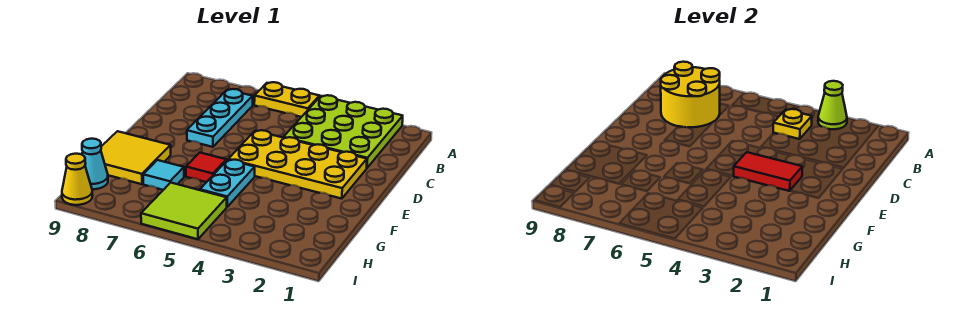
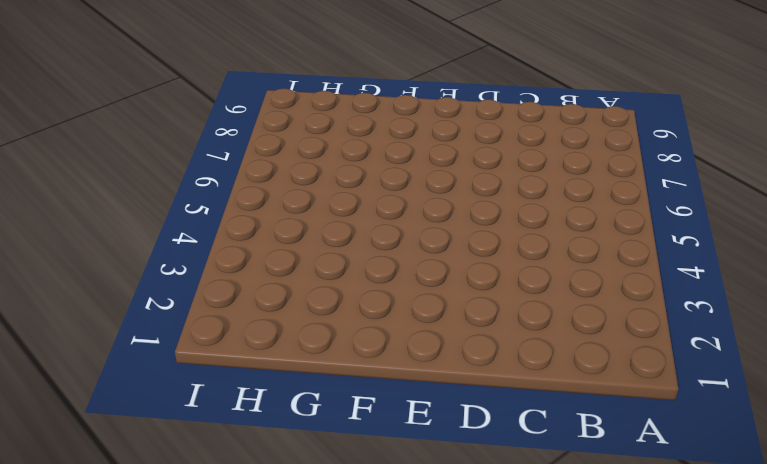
none -> lime plate A2:C4 level 1
none -> yellow plate A5:A6 level 1
none -> cyan plate B7:D7 level 1

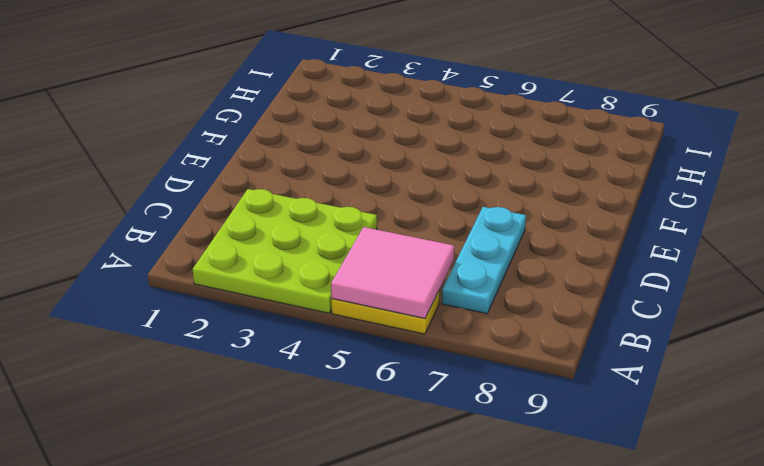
pink tile A5:B6 level 2 -> none
none -> yellow plate D2:E5 level 1
none -> cyan plate F5:G5 level 1
none -> red tile F6 level 1

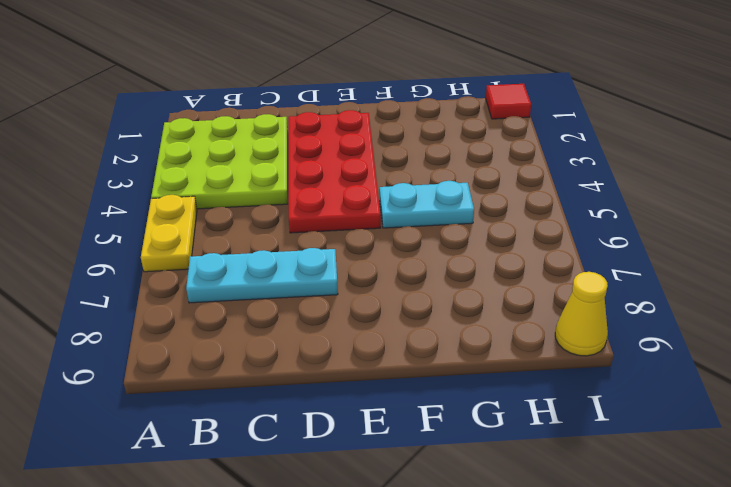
red plate D2:E5 level 1 -> yellow plate D2:E5 level 1
red tile I1 level 1 -> red tile F6 level 1
none -> yellow tile F8:G9 level 1
none -> cyan tile G7 level 1
none -> lime tile H5:I6 level 1

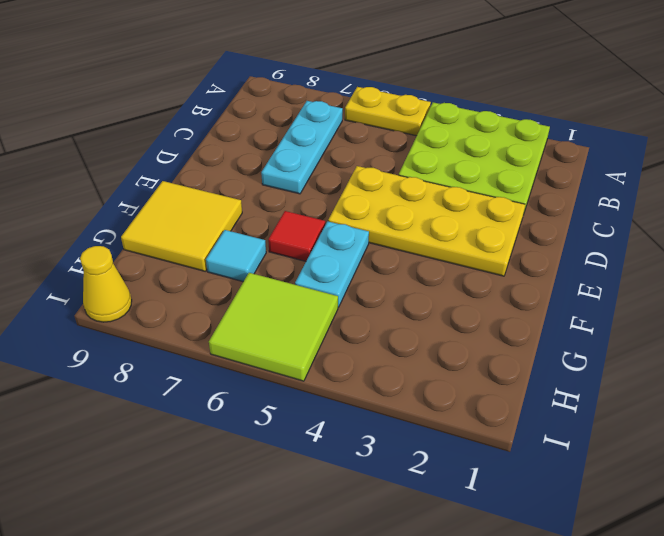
none -> cyan cone H9 level 1
none -> lime cone A3 level 2
none -> yellow plate B4 level 2

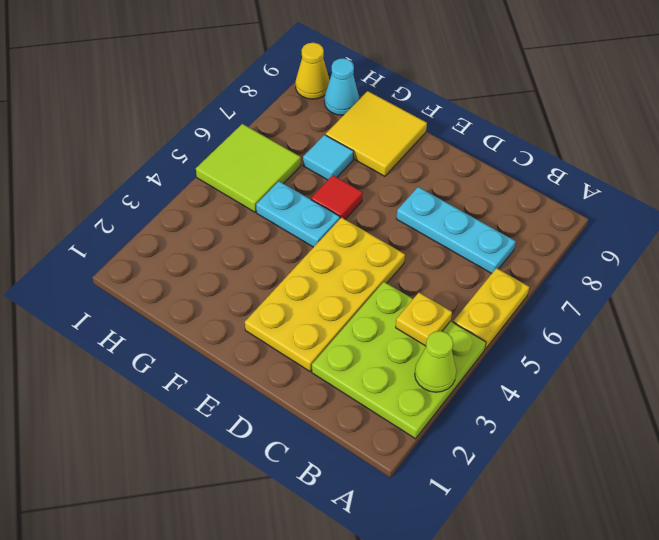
none -> yellow round brick B7:C8 level 2
none -> red tile E3:E4 level 2

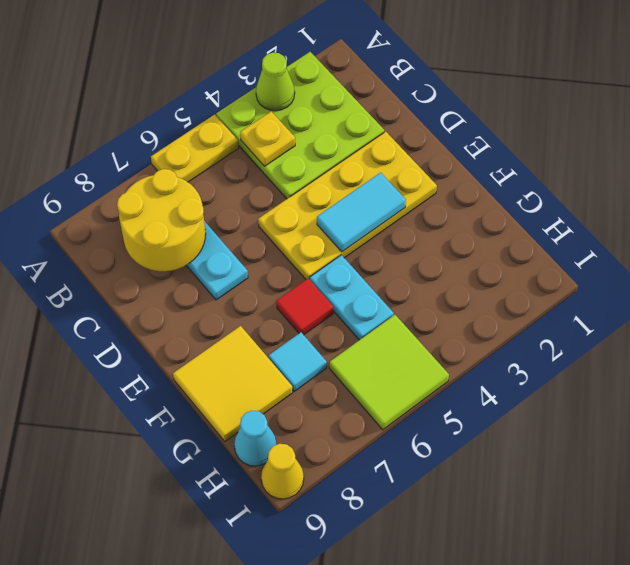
cyan tile E3:E4 level 2 -> red tile E3:E4 level 2

